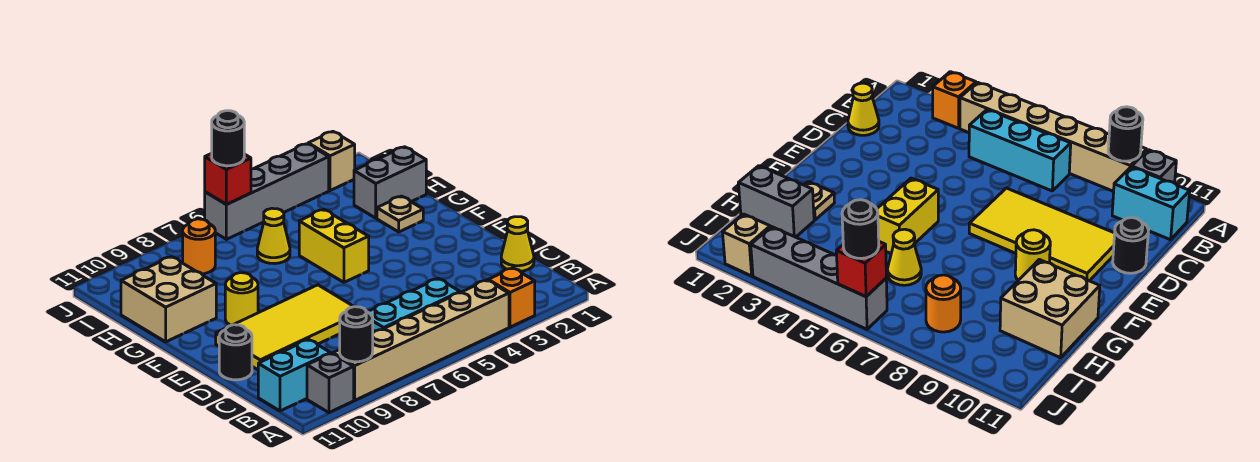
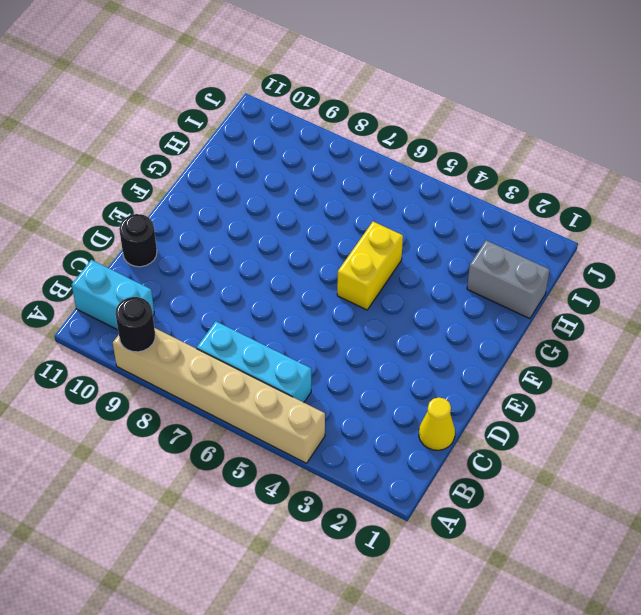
none -> orange brick A3 level 1
none -> grey brick A10 level 1
none -> yellow tile D7:E10 level 1

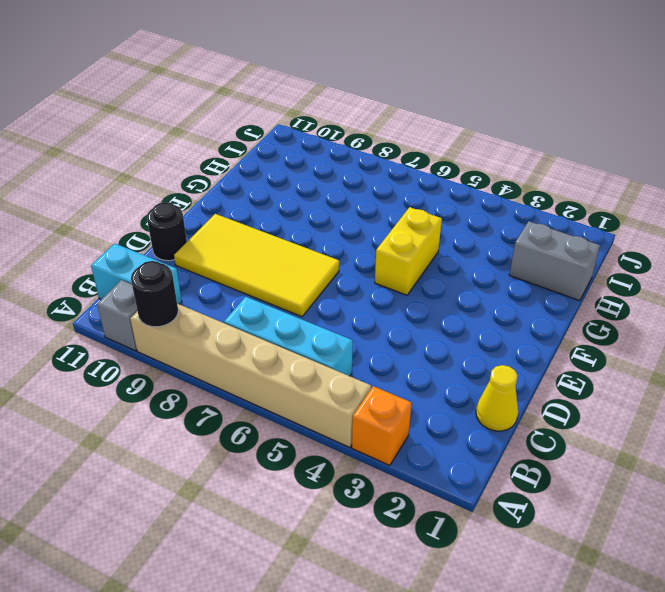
none -> yellow round brick F9 level 1
none -> tan plate G2 level 1
none -> tan brick G10:H11 level 1

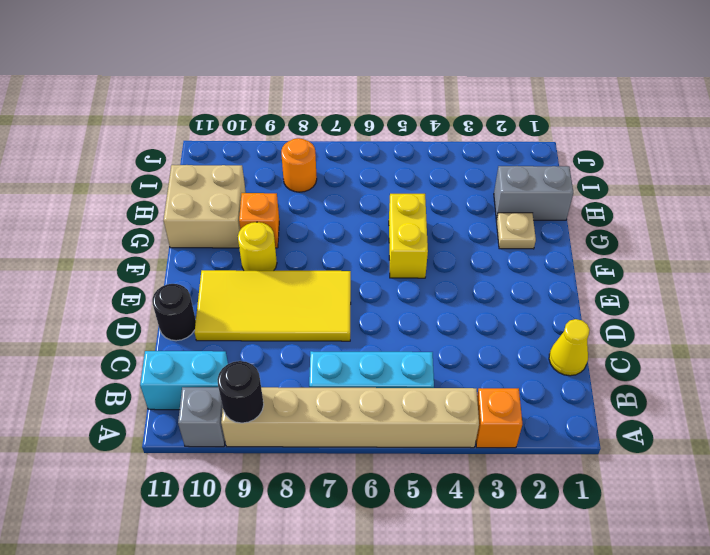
orange brick G9 level 1 -> none
none -> yellow cone H6 level 1
none -> tan brick J2 level 1
none -> grey brick J3:J6 level 1

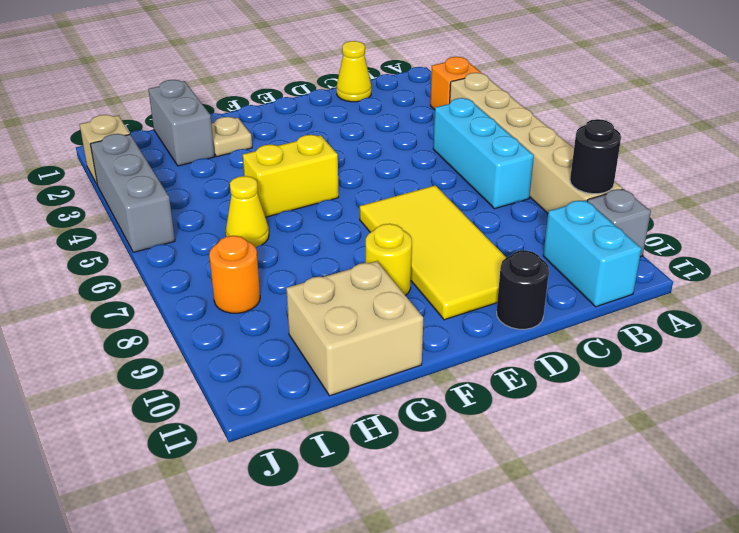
grey brick J3:J5 level 1 -> grey brick J3:J6 level 1
none -> red brick J6 level 2
none -> black round brick J6 level 3

